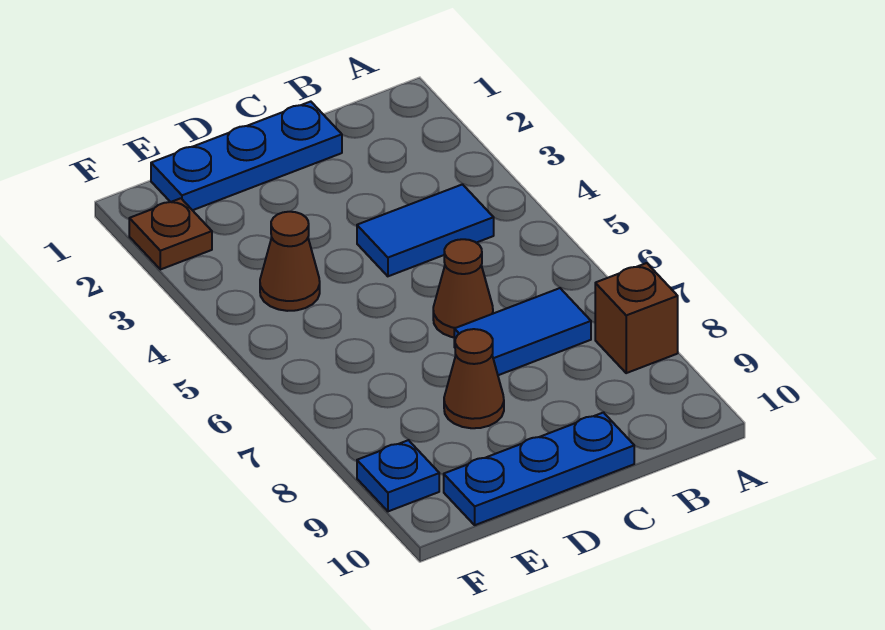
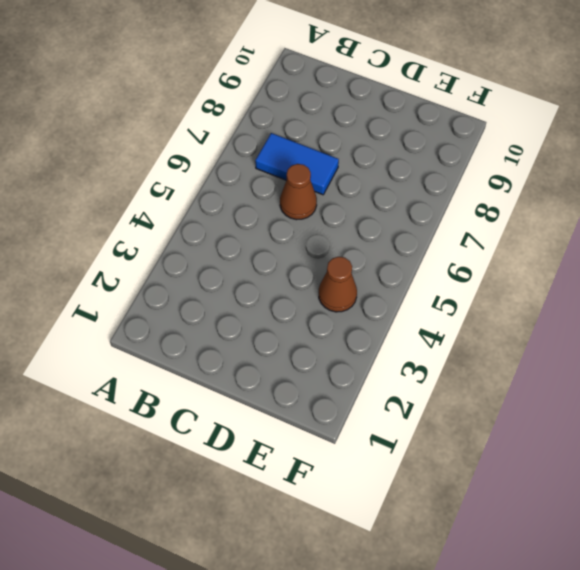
none -> brown brick A8 level 1
none -> blue tile B4:C4 level 1

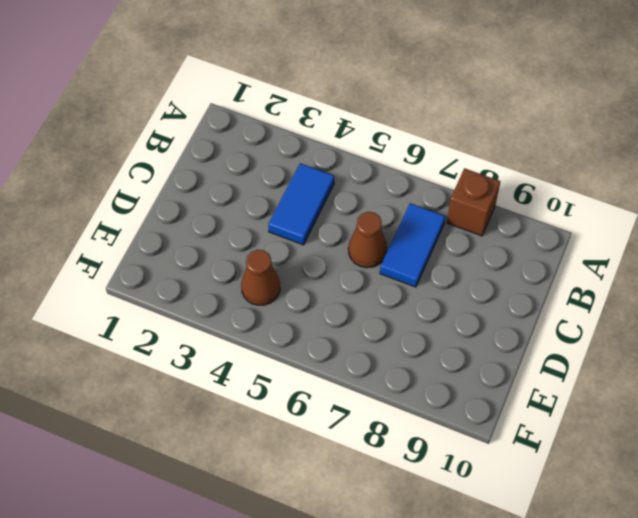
none -> blue plate C1:E1 level 1
none -> blue plate C10:E10 level 1

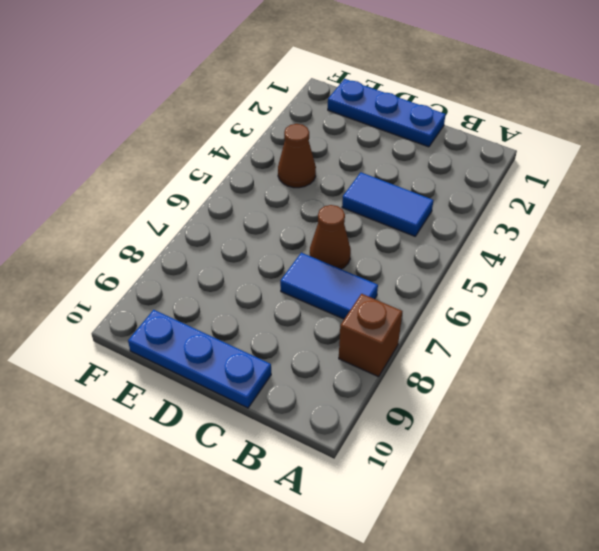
none -> brown cone D8 level 1
none -> brown plate F2 level 1

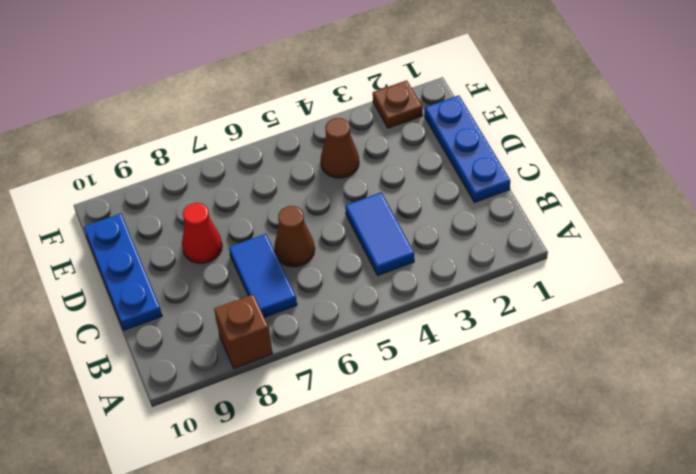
red cone D8 level 1 -> brown cone D8 level 1
none -> blue plate F9 level 1

